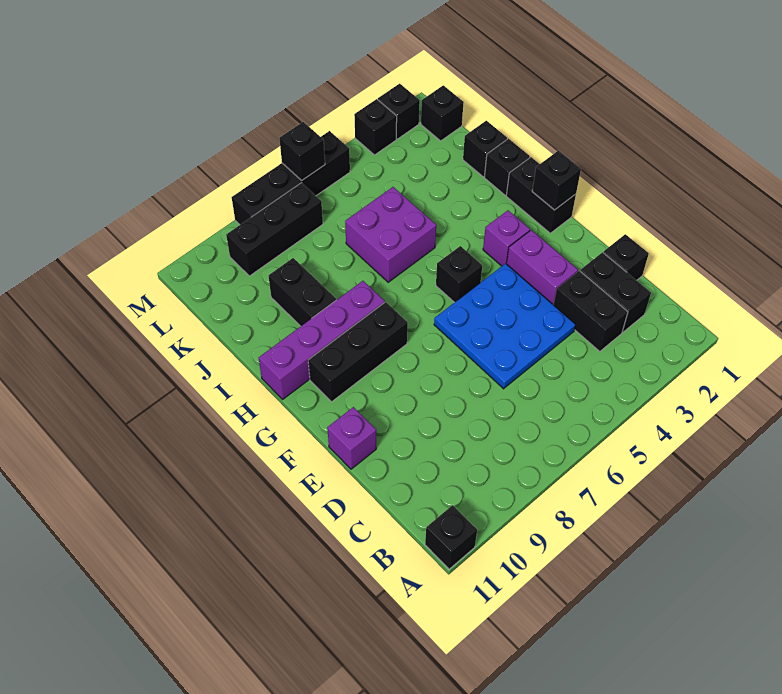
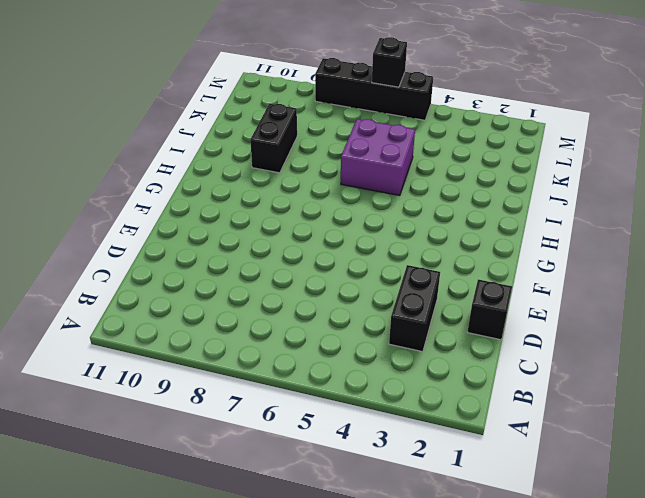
none -> black brick A11 level 1
none -> black brick C2:D2 level 1
none -> blue plate D4:F6 level 1

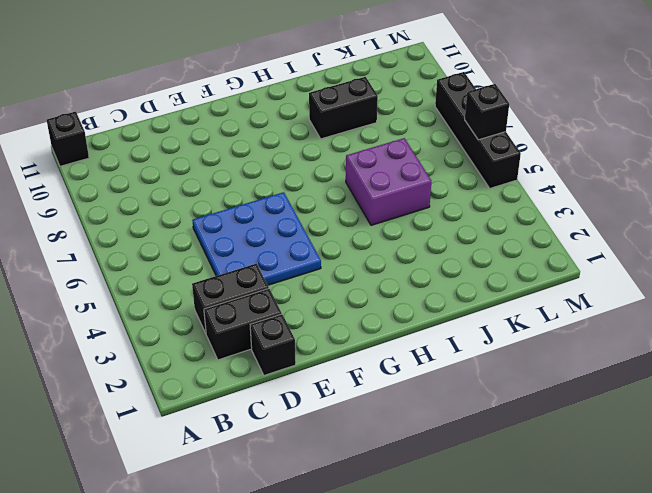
none -> purple brick E3:F3 level 1
none -> purple brick E11 level 1
none -> black brick G1:H1 level 1

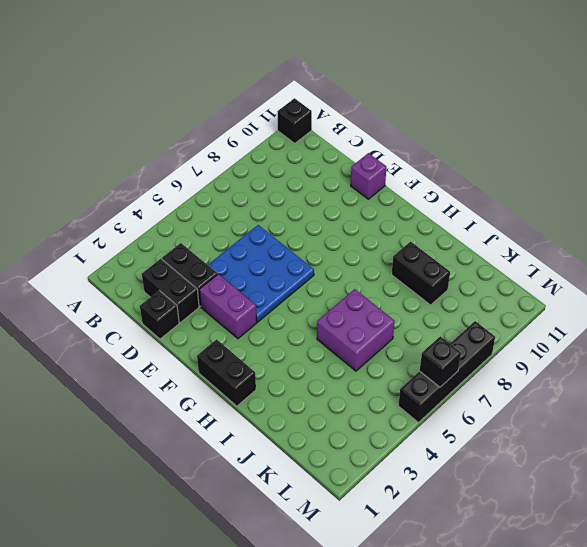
none -> purple brick G3 level 1
none -> black brick G5 level 1
none -> black brick G8:G10 level 1

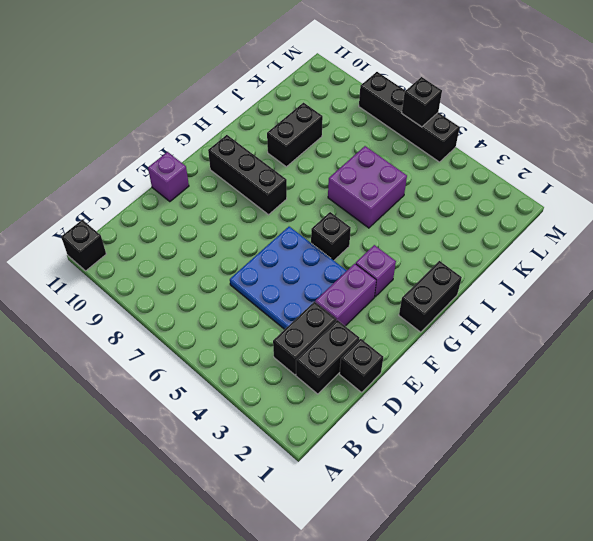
none -> purple brick H8:H11 level 1
none -> black brick I1 level 1
none -> black brick J1 level 1

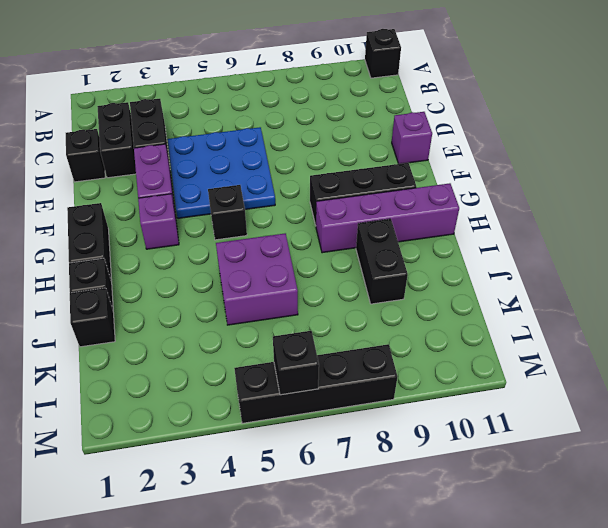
none -> black brick L1 level 1
none -> black brick L7:L9 level 1
none -> black brick M2 level 1

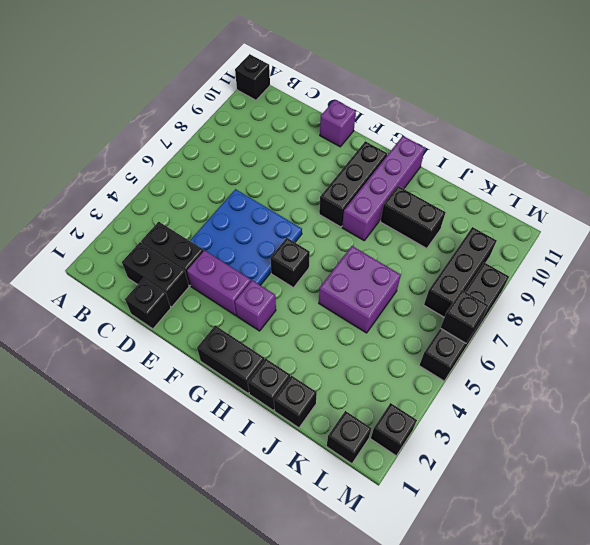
none -> black brick M3 level 1
none -> black brick G1 level 2

